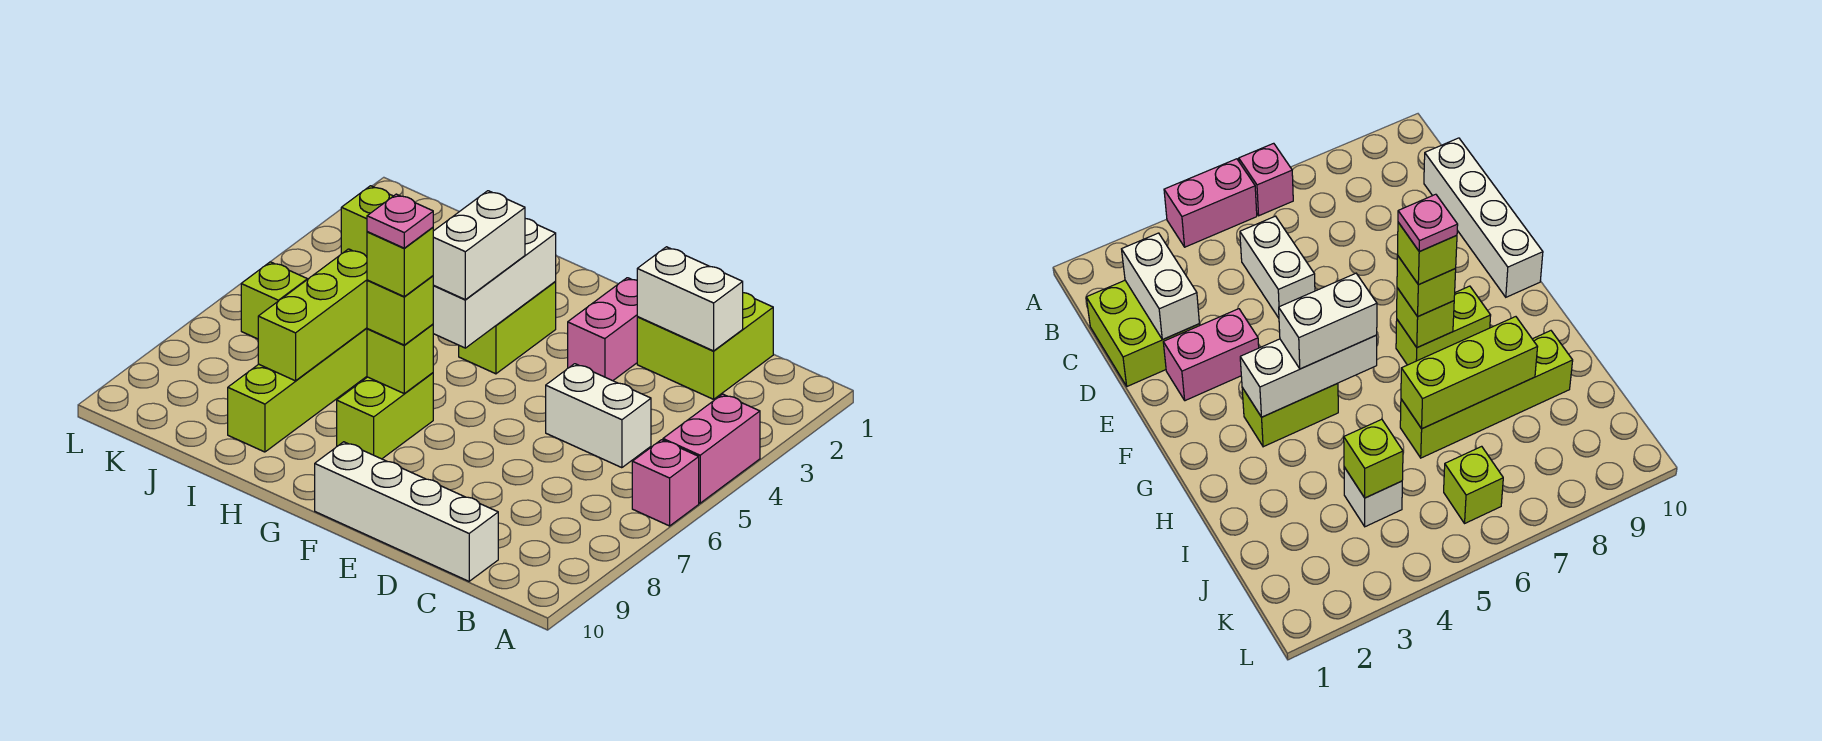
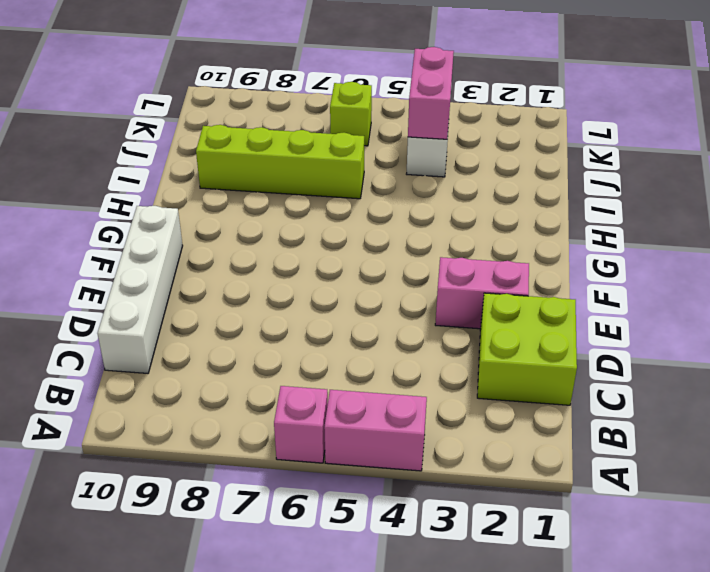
pink brick J4:K4 level 2 -> lime brick J4 level 2
none -> white brick C5:D5 level 1
none -> lime brick G3:G4 level 1
none -> lime brick G7:G8 level 1

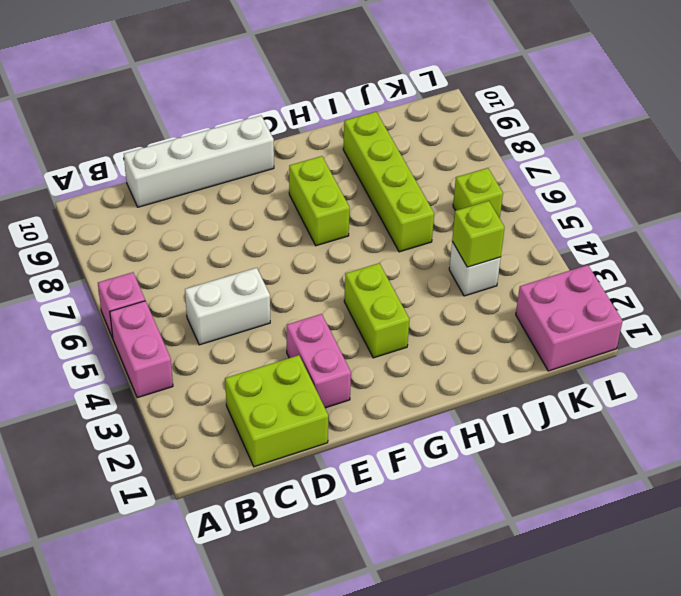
pink brick K1:L2 level 1 -> none
none -> white brick C2:D2 level 2
none -> white brick G3:G5 level 2
none -> lime brick G7 level 2

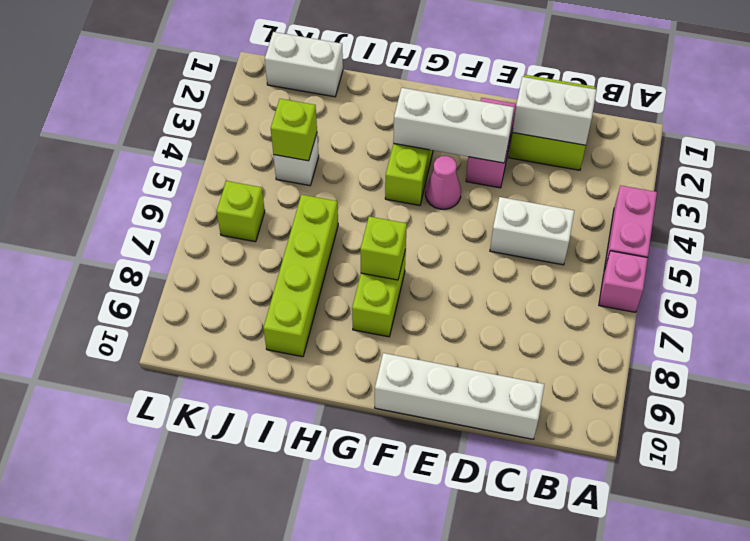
white brick E3:G3 level 2 -> white brick G3:G5 level 2
pink cone F4 level 1 -> none
white brick J1:K1 level 1 -> white brick G4:G5 level 3
none -> lime brick I6:I8 level 2
none -> lime brick G7 level 3
none -> lime brick G7 level 4

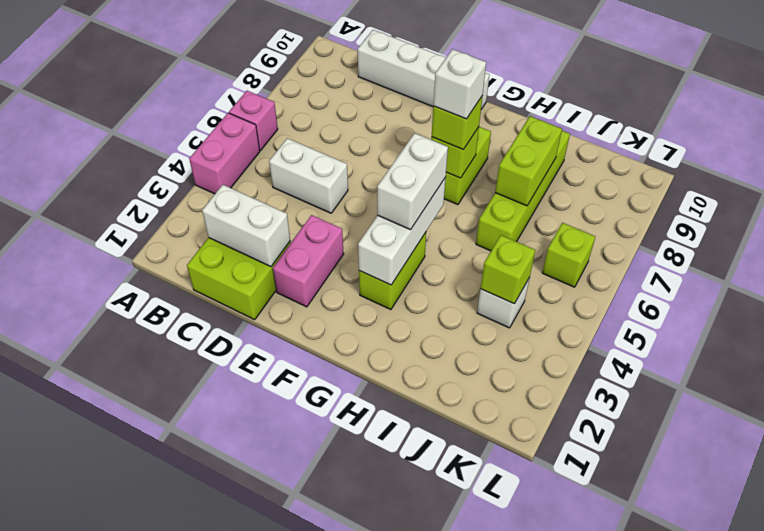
white brick G7 level 4 -> lime brick G7 level 4
lime brick I7:I8 level 2 -> lime brick I6:I8 level 2
none -> pink plate G7 level 5

